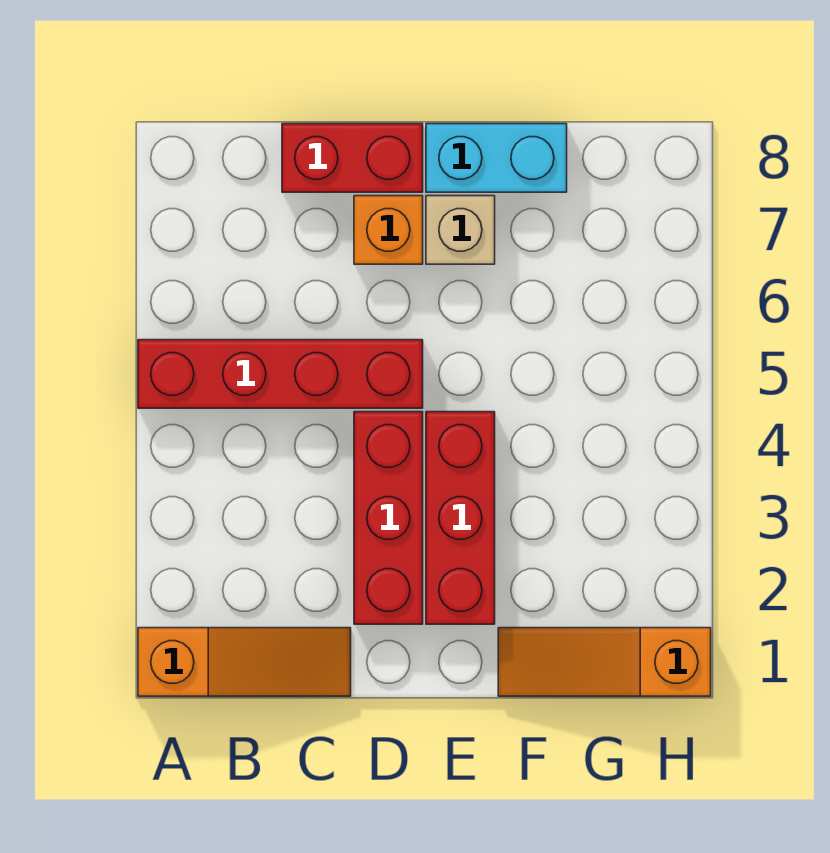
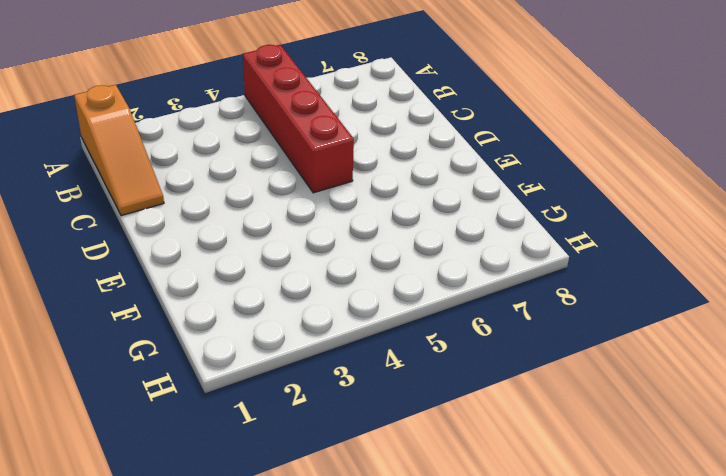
none -> red brick C8:D8 level 1
none -> red brick D2:D4 level 1

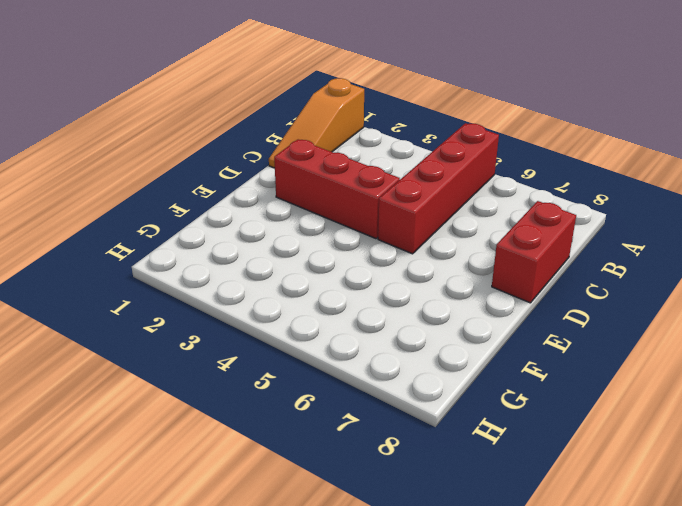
none -> orange brick D7 level 1
none -> red brick E2:E4 level 1

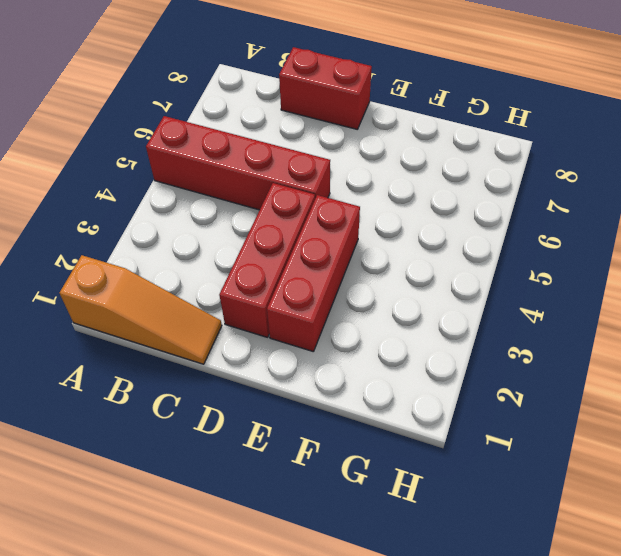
none -> orange brick D7 level 1
none -> tan brick E7 level 1

